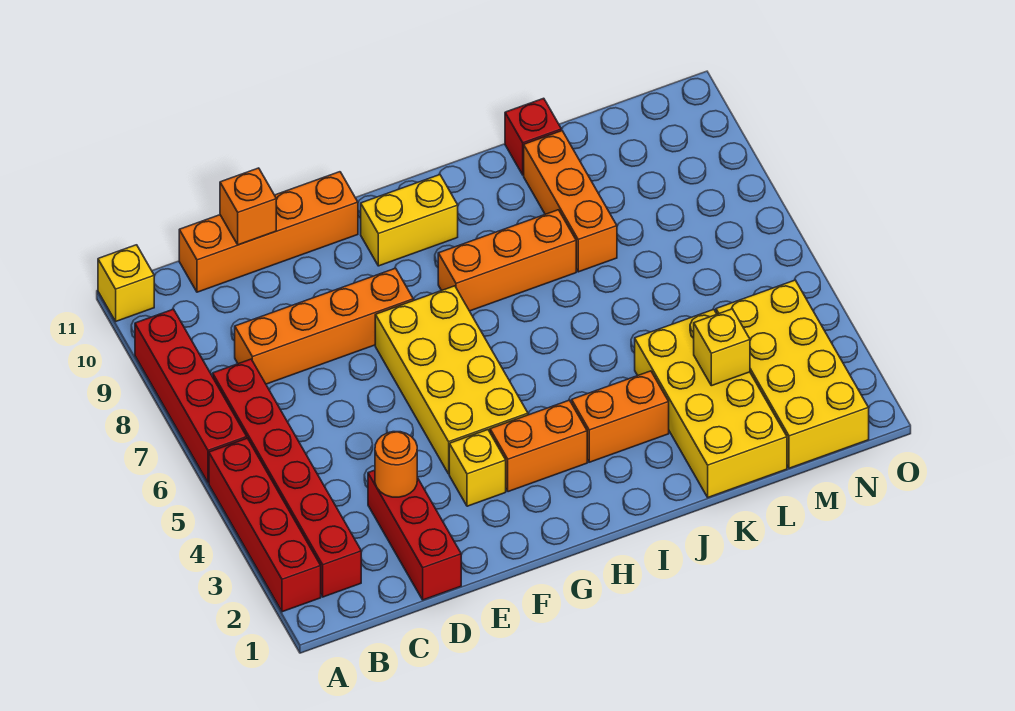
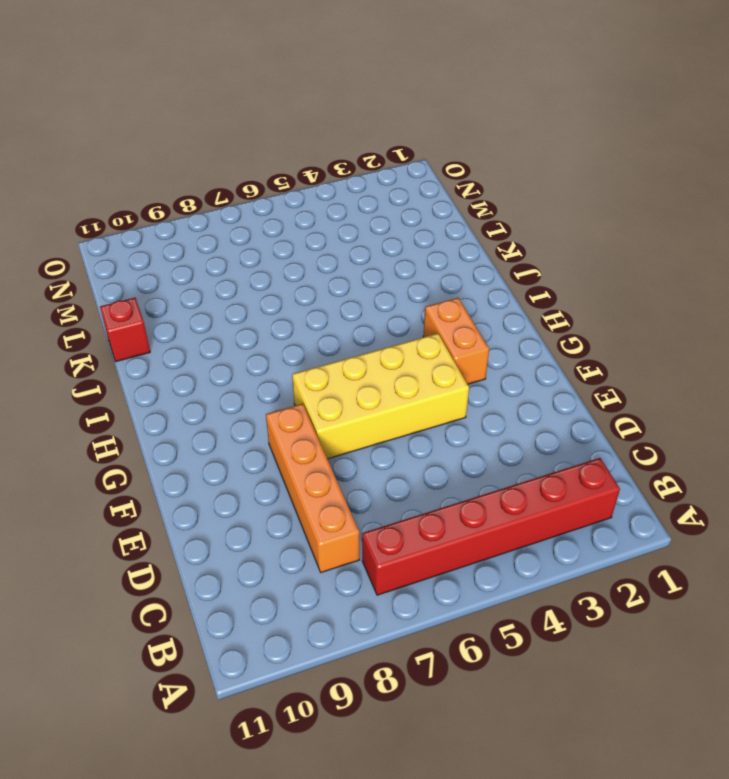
none -> red brick A2:A5 level 1
none -> red brick A6:A9 level 1
none -> yellow brick A11 level 1

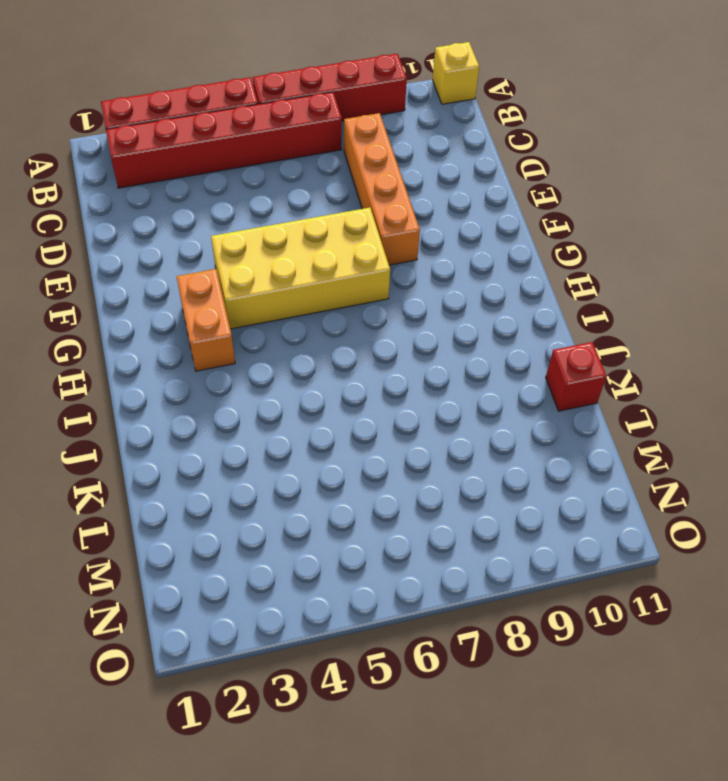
none -> orange brick C11:F11 level 1
none -> red brick D1:D3 level 1
none -> yellow brick F3 level 1

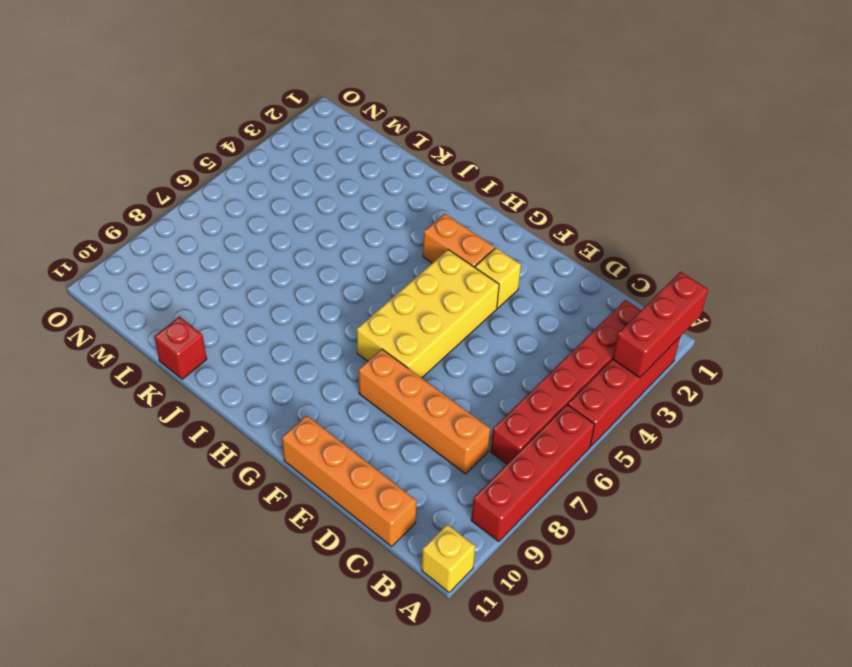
red brick A1:A3 level 2 -> red brick D1:D3 level 1
none -> yellow brick G10:H10 level 1
none -> orange brick H8:J8 level 1
none -> orange brick I3:J3 level 1

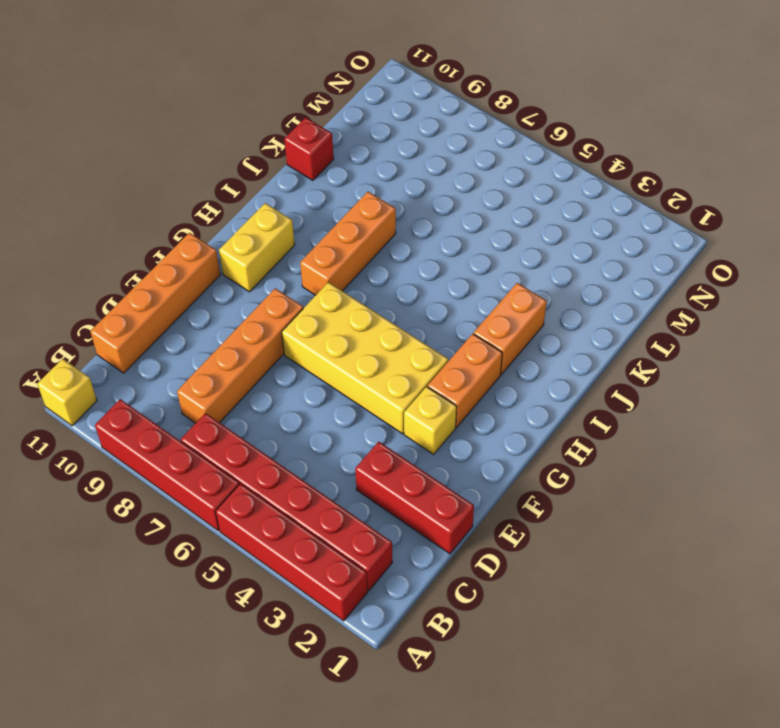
none -> yellow brick K1:L4 level 1
none -> orange brick K8:K10 level 1
none -> yellow brick M1:N4 level 1

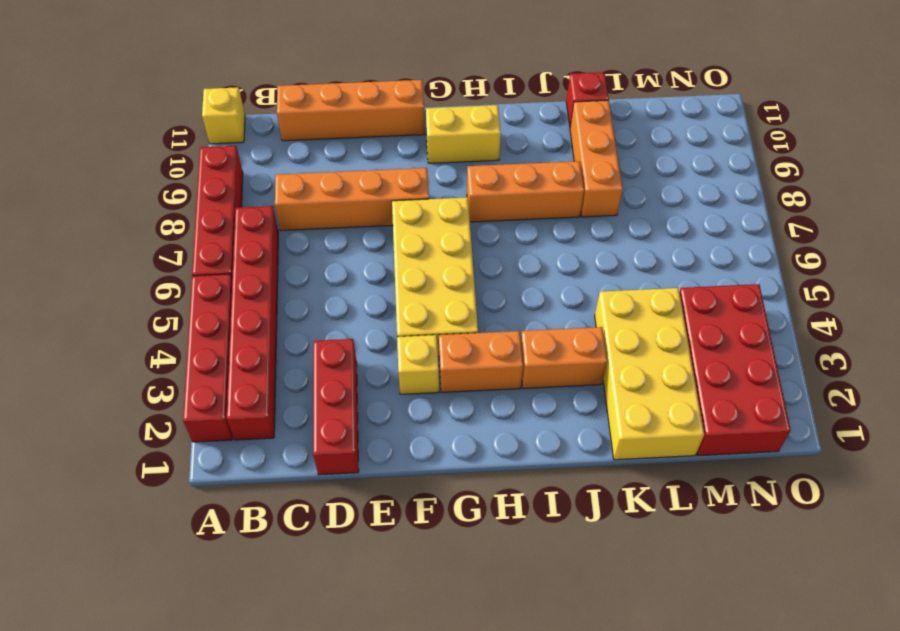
red brick M1:N4 level 1 -> yellow brick M1:N4 level 1
none -> orange round brick D3 level 2
none -> orange brick D11 level 2
none -> yellow brick L3 level 2

